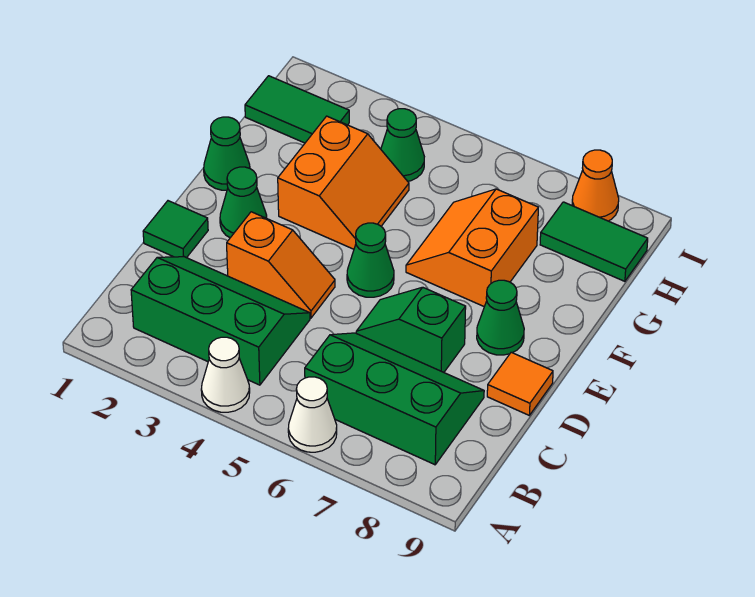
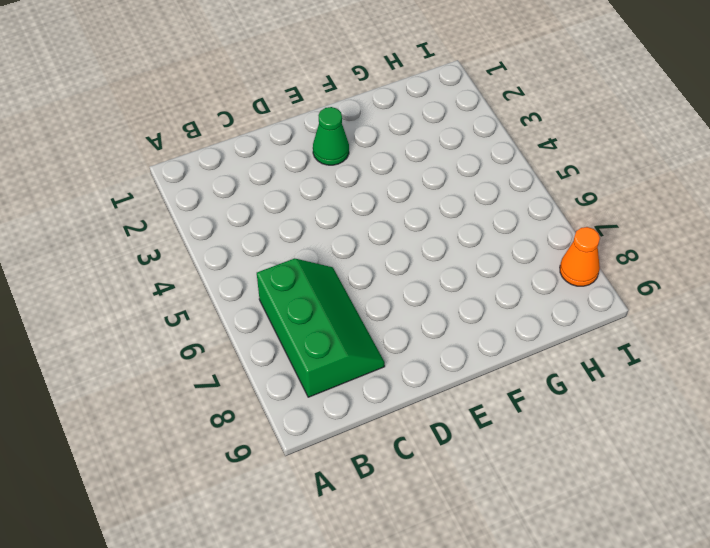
none -> white cone A4 level 1
none -> white cone A6 level 1
none -> green slope B2:C4 level 1 top B

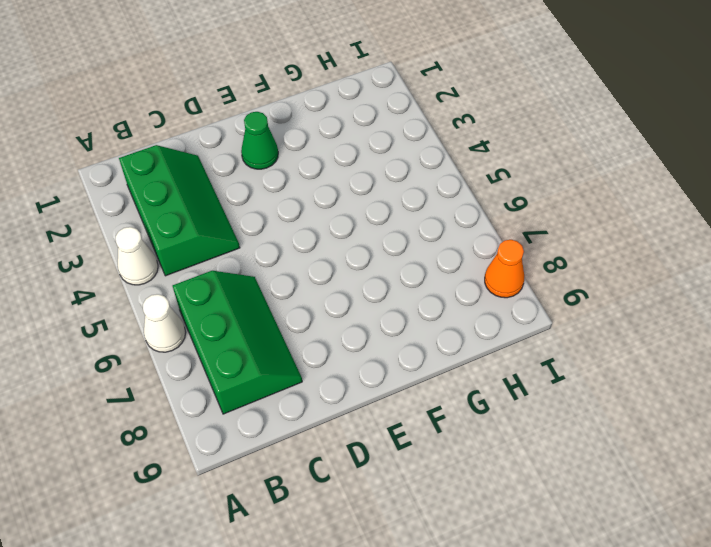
none -> green tile D1 level 1
none -> orange slope D3:D4 level 1 top 3
none -> green slope D6:D7 level 1 top 7

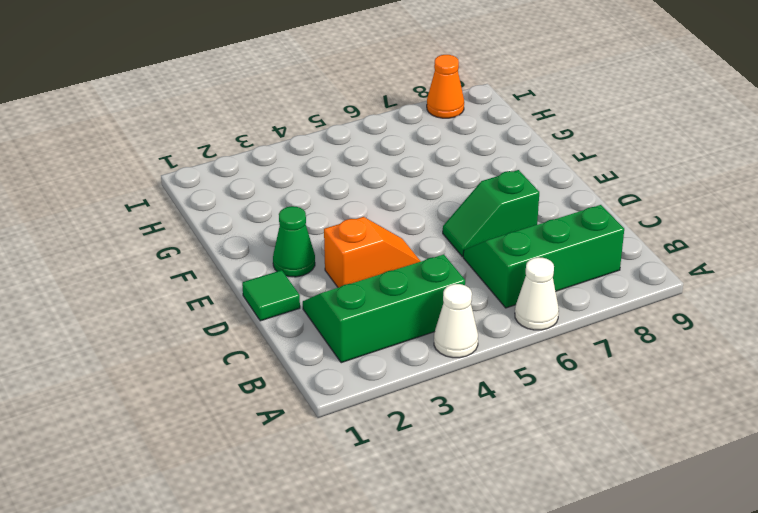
none -> orange tile D9 level 1
none -> green cone E5 level 1
none -> green cone E8 level 1

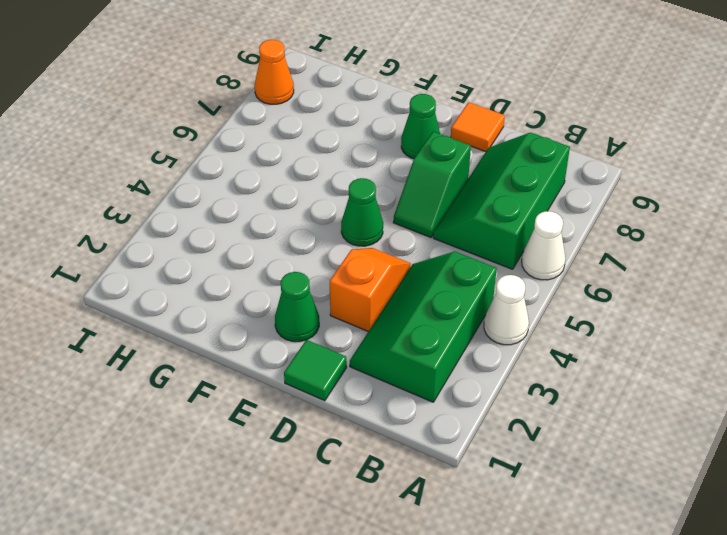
none -> green cone F1 level 1
none -> orange slope F3:G4 level 1 top 3
none -> orange slope F6:G7 level 1 top 7

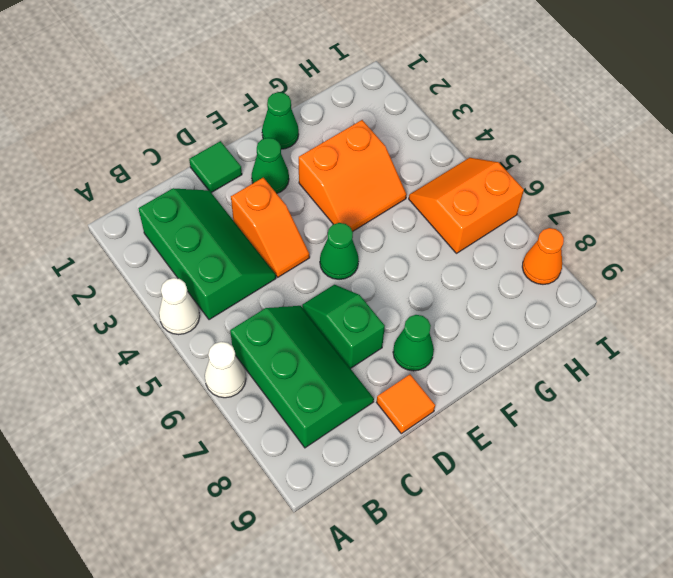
orange slope H5:I6 level 1 top 6 -> orange slope F6:G7 level 1 top 7
none -> green tile H1:H2 level 1
none -> green cone H4 level 1
none -> green tile H8:H9 level 1

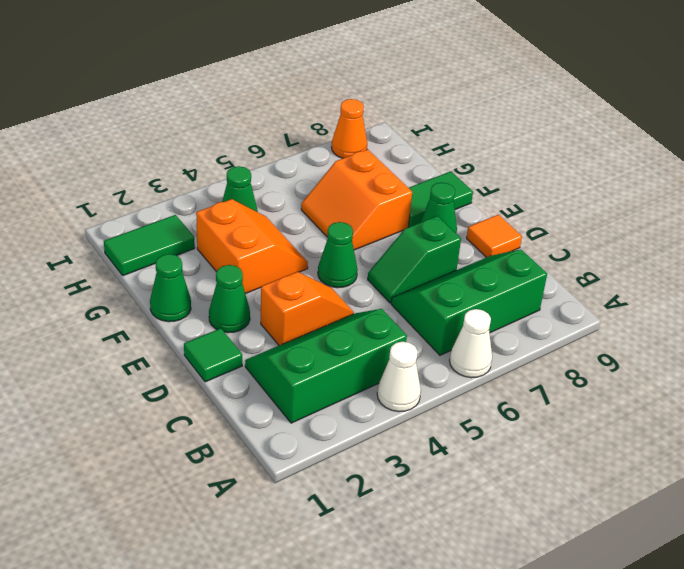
green tile F8:F9 level 1 -> green tile H8:H9 level 1

